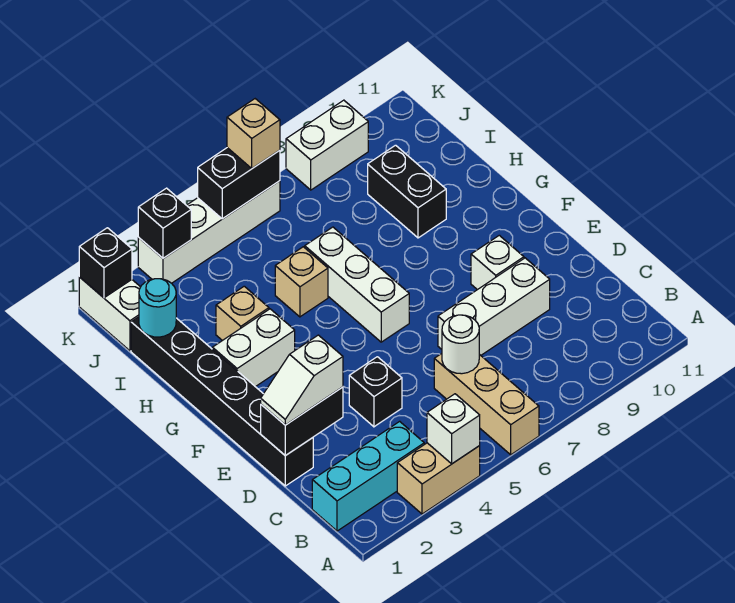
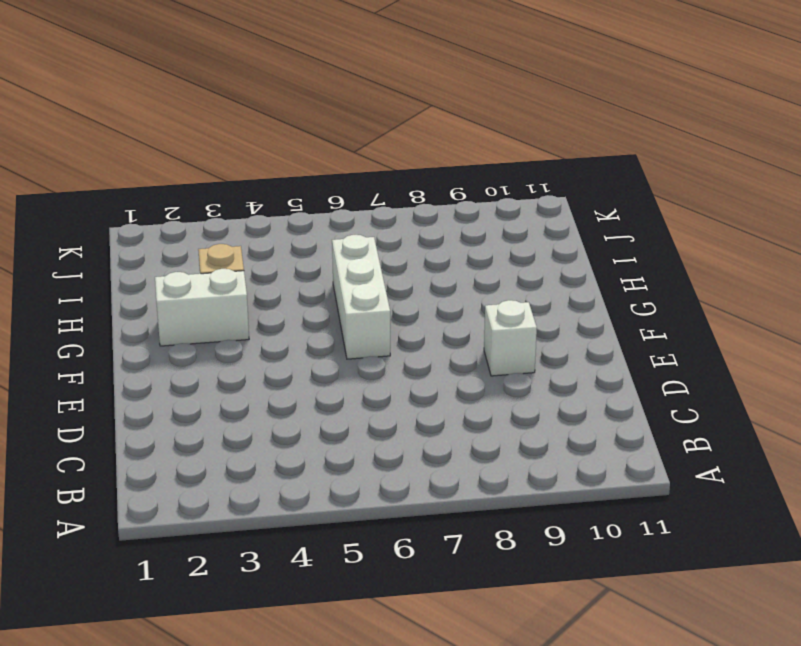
none -> tan brick A3:A4 level 1
none -> tan brick A6:C6 level 1
none -> cyan brick B1:B3 level 1

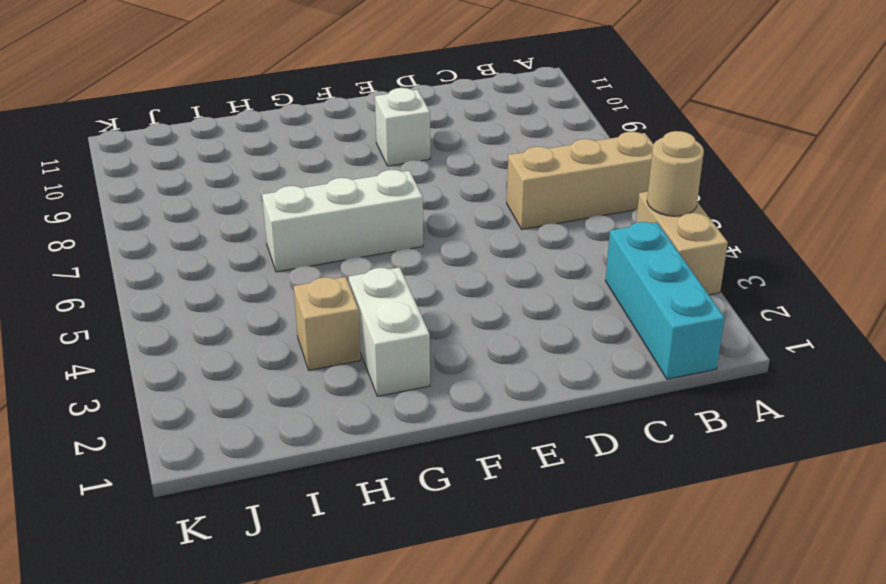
tan round brick A4 level 2 -> white brick A4 level 2
none -> black brick D1:I1 level 1
none -> black brick D4 level 1
none -> white brick D7:D9 level 1

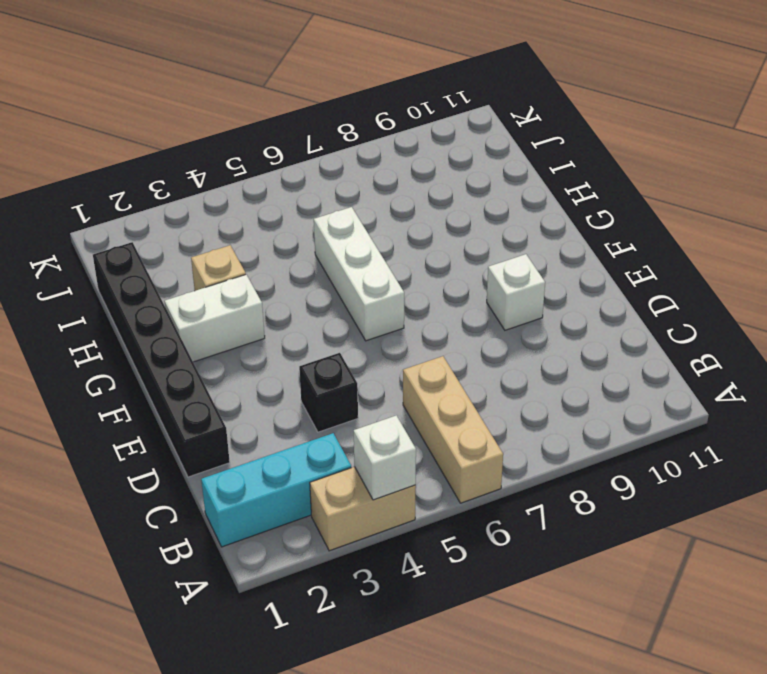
none -> white brick D7:D9 level 1
none -> tan brick H5 level 1
none -> black brick H9:I9 level 1

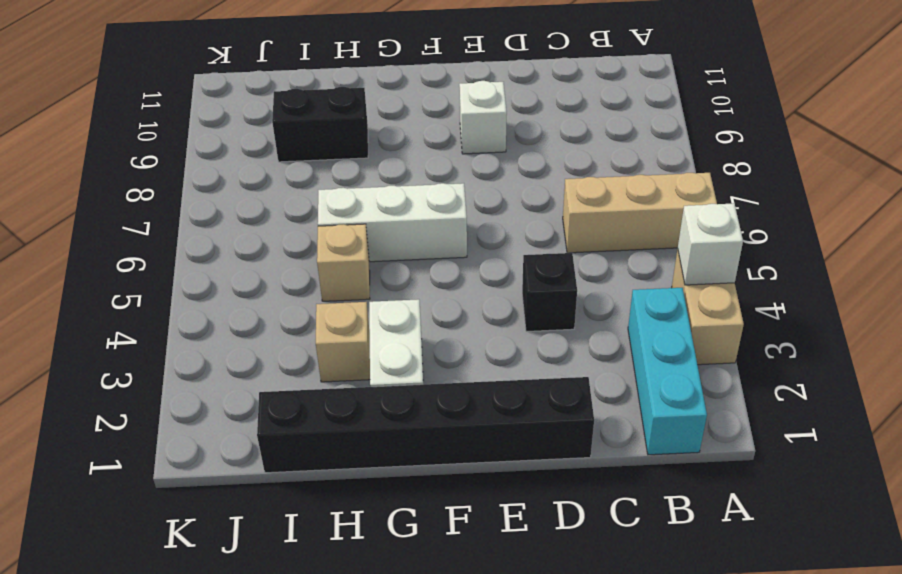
none -> white brick D7:D9 level 1
none -> white brick J1:K1 level 1
none -> white brick K3:K6 level 1

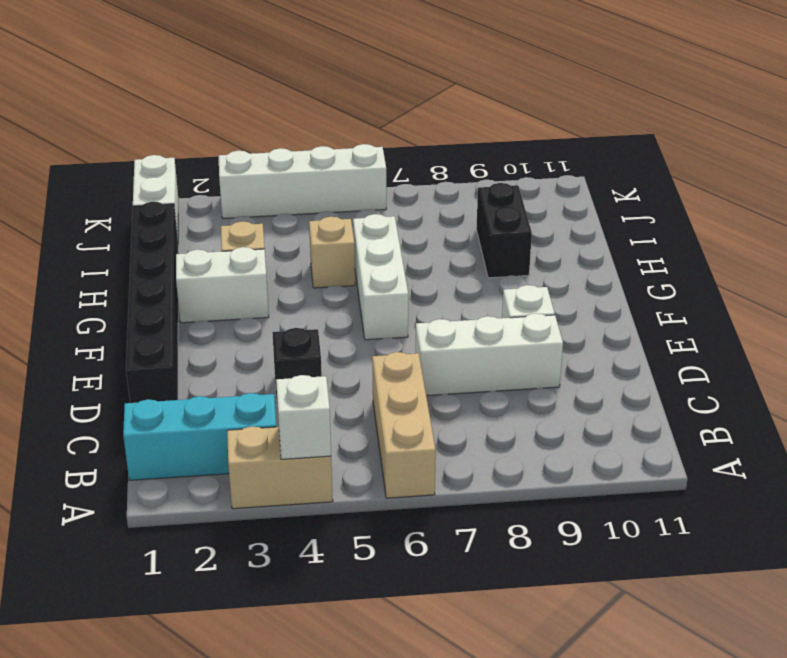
none -> white brick K8:K9 level 1
none -> white round brick C6 level 2
none -> black brick D1:D2 level 2

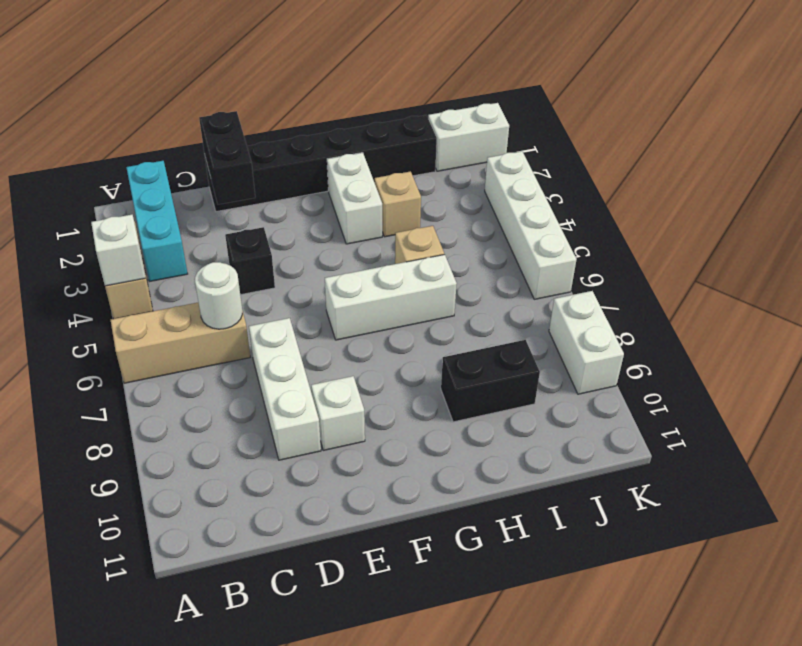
none -> cyan round brick I1 level 2
none -> black brick K1 level 2
none -> black brick K3 level 2

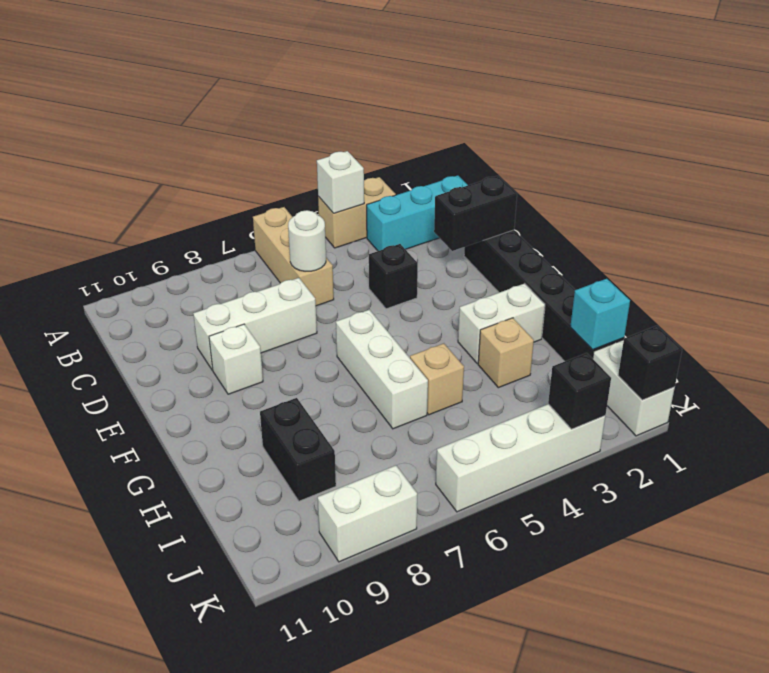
cyan brick I1 level 2 -> cyan round brick I1 level 2
none -> black brick K5:K6 level 2
none -> white slope D1:D2 level 3 top 2
none -> tan brick K6 level 3

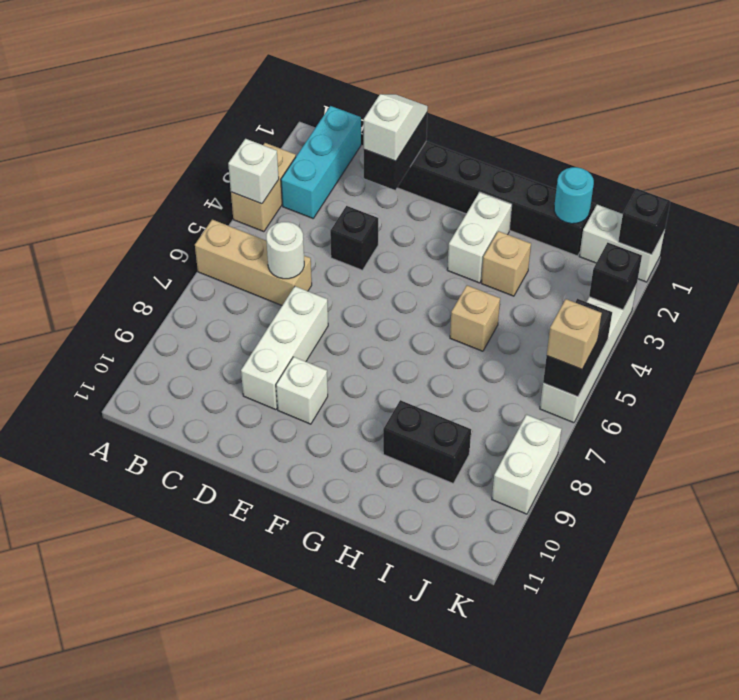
none -> white brick F6:H6 level 1

